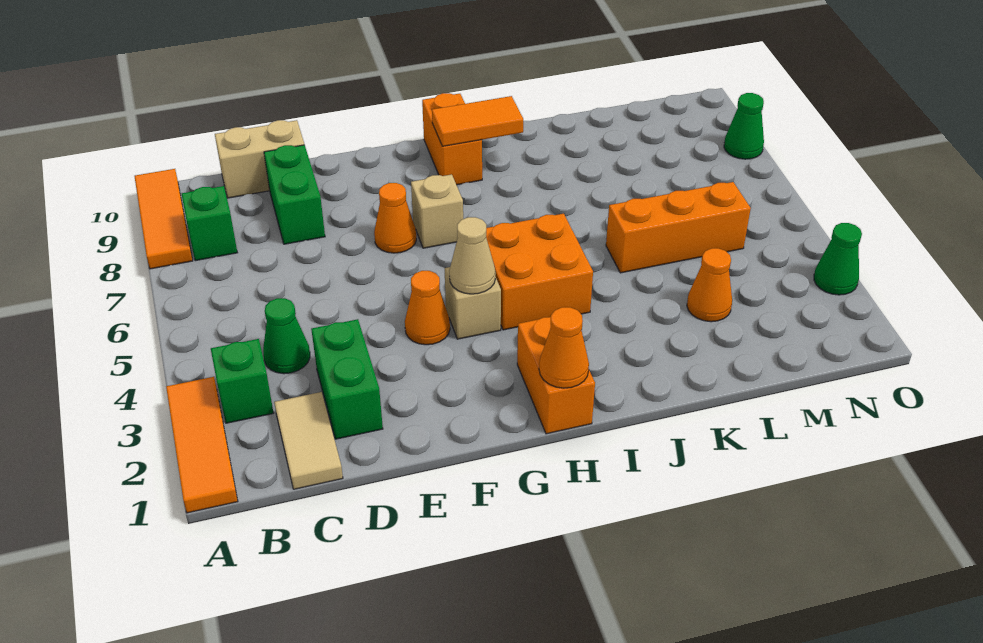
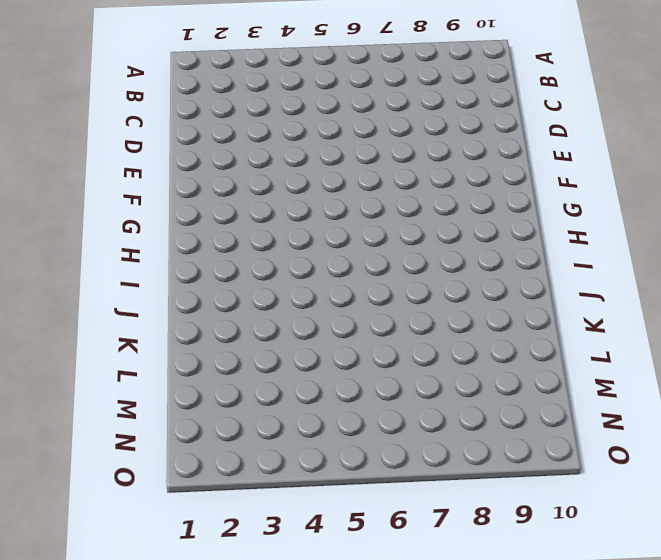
none -> orange tile A1:A3 level 1
none -> orange tile A8:A10 level 1
none -> green brick B3 level 1

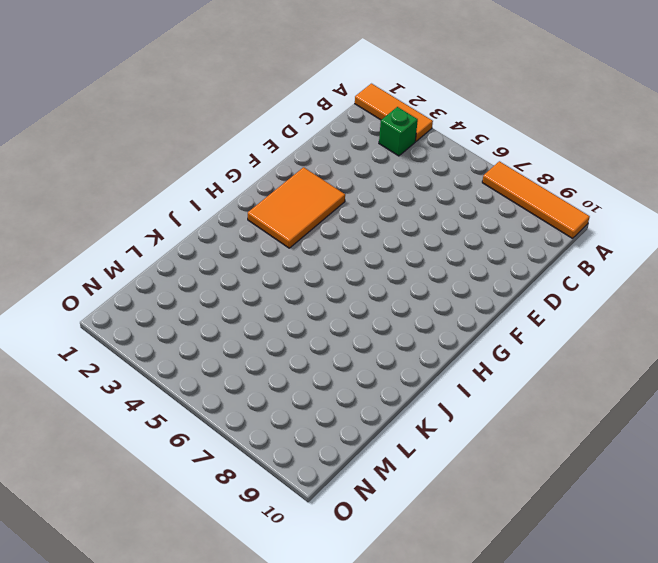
orange tile A7:A10 level 1 -> orange tile A8:A10 level 1
orange tile F2:H3 level 1 -> orange brick H1:H2 level 1
none -> green brick B8 level 1
none -> tan tile C1:C2 level 1
none -> green cone C4 level 1

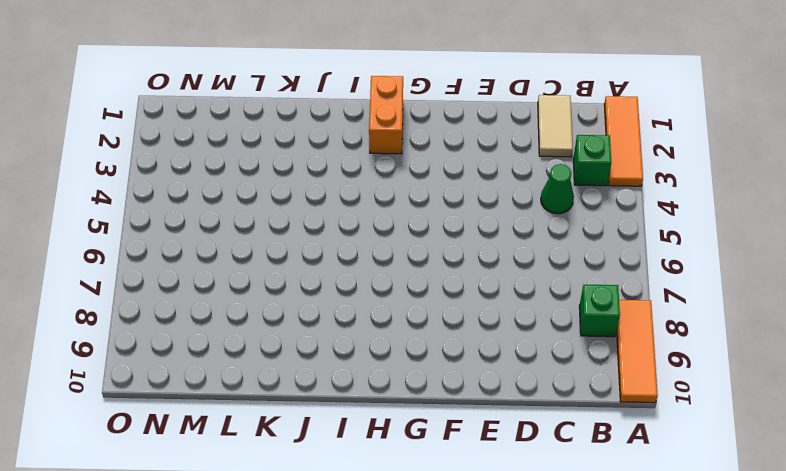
none -> tan brick C10:D10 level 1
none -> green brick D2:D3 level 1
none -> green brick D8:D9 level 1

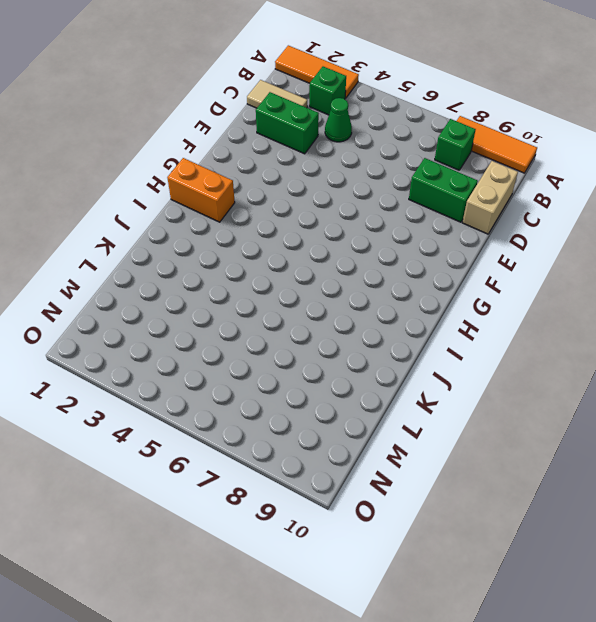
none -> orange cone F4 level 1
none -> orange cone F7 level 1
none -> tan brick G4 level 1

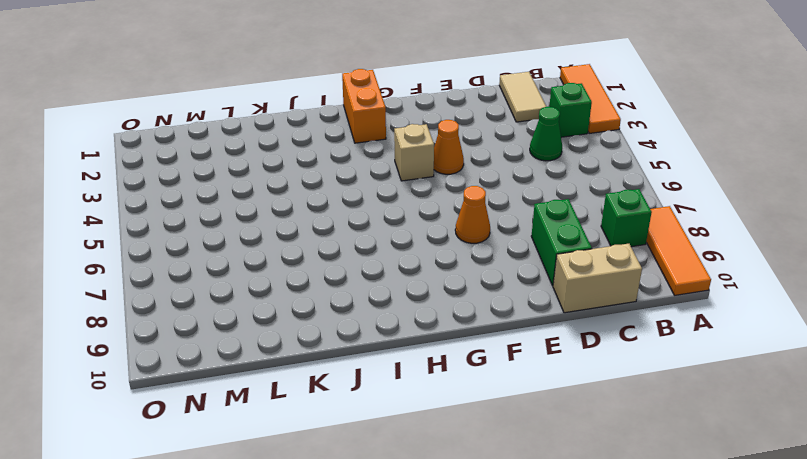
none -> green brick D2:D3 level 1
none -> tan brick G7 level 1
none -> orange brick H4:I5 level 1

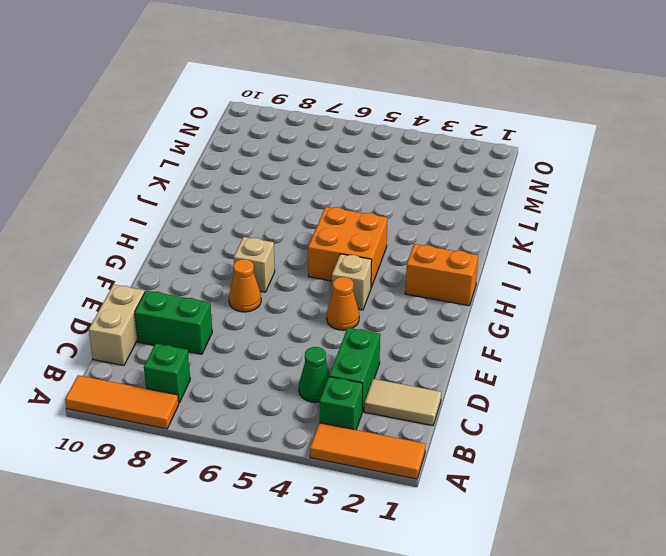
green brick C3:D3 level 1 -> green brick D2:D3 level 1
none -> orange brick H9:H10 level 1
none -> orange brick K5:M5 level 1
none -> orange cone L3 level 1

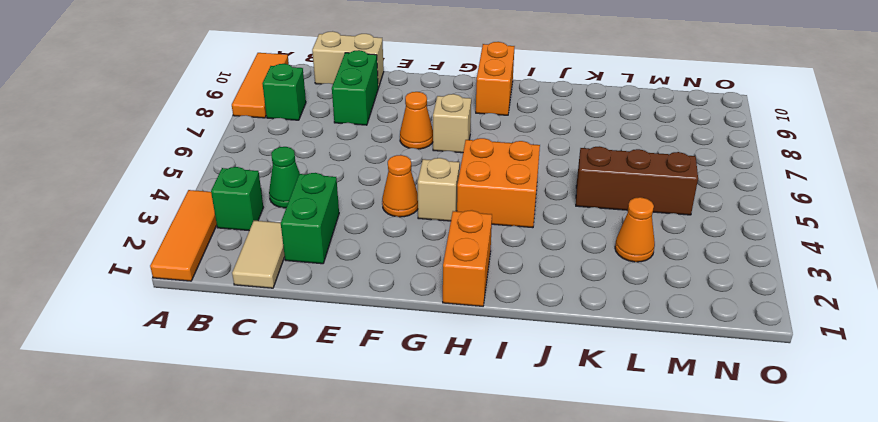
brown brick K5:M5 level 1 -> orange brick K5:M5 level 1
none -> green cone O3 level 1
none -> green cone O8 level 1
none -> tan cone G4 level 2

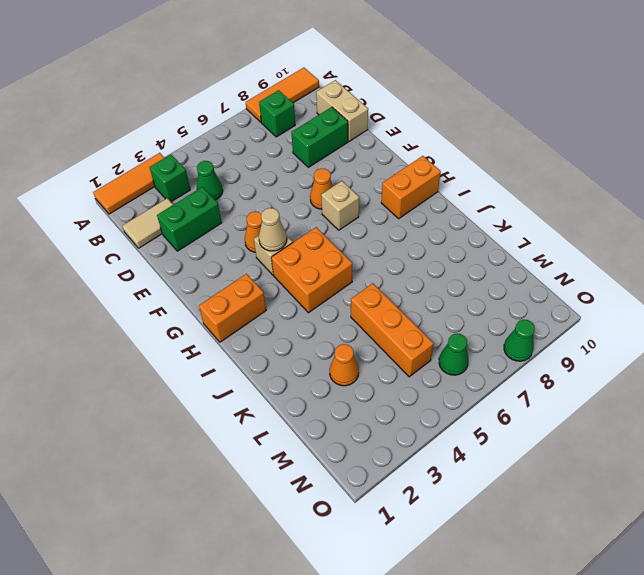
green cone N6 level 1 -> green cone O3 level 1
none -> orange cone H1 level 2
none -> orange tile H9:I9 level 2

